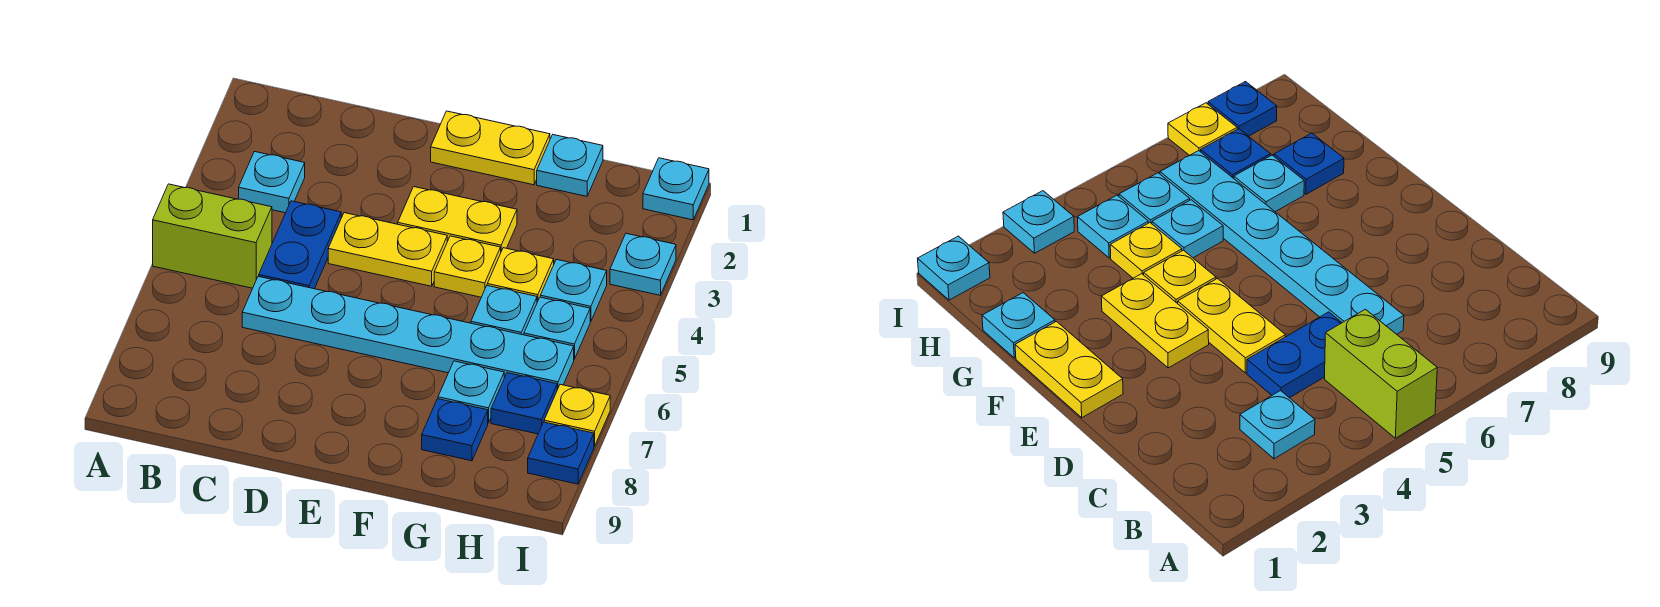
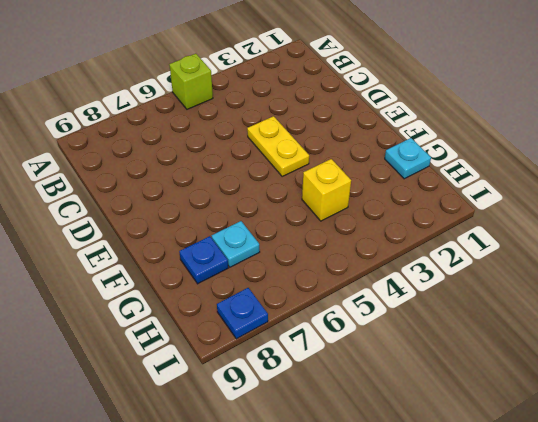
lime brick A5 level 1 -> lime brick A5:B5 level 1
yellow brick G4 level 1 -> yellow plate G4 level 1
none -> cyan plate B3 level 1
none -> blue plate C4:C5 level 1
none -> cyan plate C6:H6 level 1

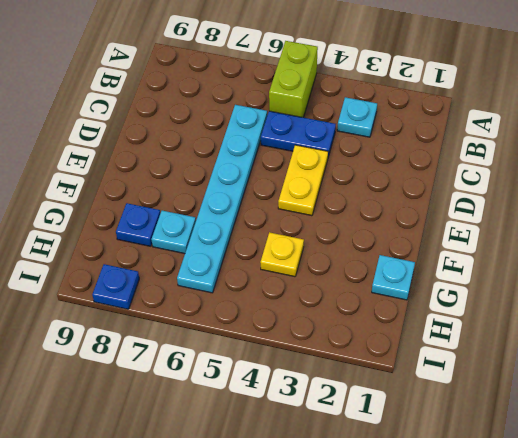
none -> yellow plate E1:F1 level 1
none -> yellow plate E3:F3 level 1
none -> yellow plate F4 level 1

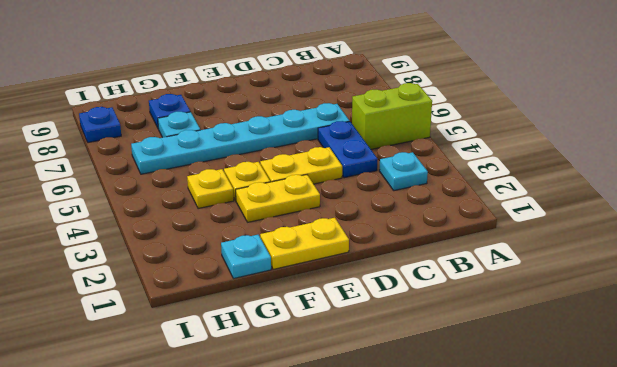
none -> cyan plate G5 level 1
none -> cyan plate H4 level 1
none -> cyan plate H5 level 1

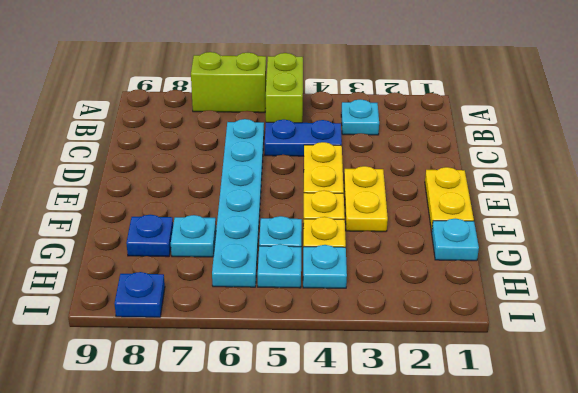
lime brick A6:A7 level 1 -> none
none -> blue plate H7 level 1
none -> cyan plate I1 level 1
none -> cyan plate I3 level 1

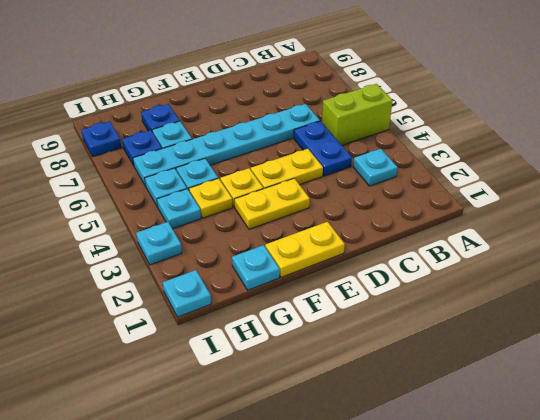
none -> yellow plate I7 level 1

